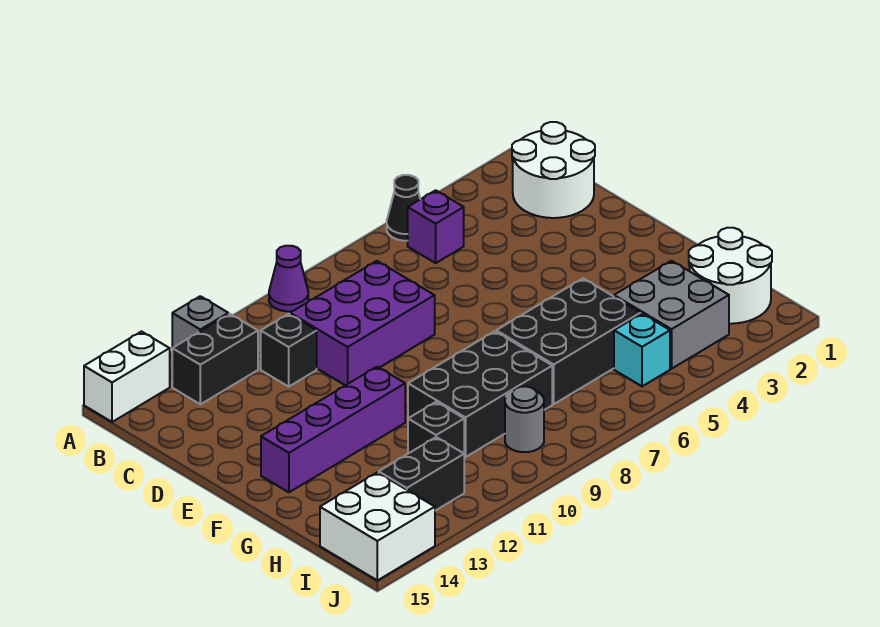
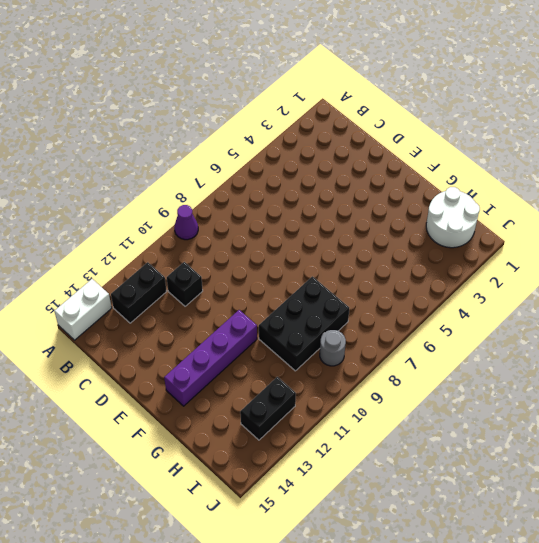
none -> black cone A5 level 1
none -> grey brick A12 level 1
none -> white round brick B1:C2 level 1

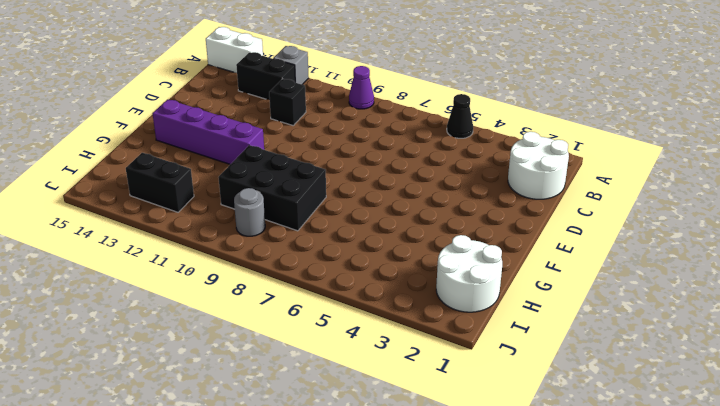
none -> purple brick B5 level 1
none -> purple brick C8:D10 level 1
none -> black brick G5:H7 level 1

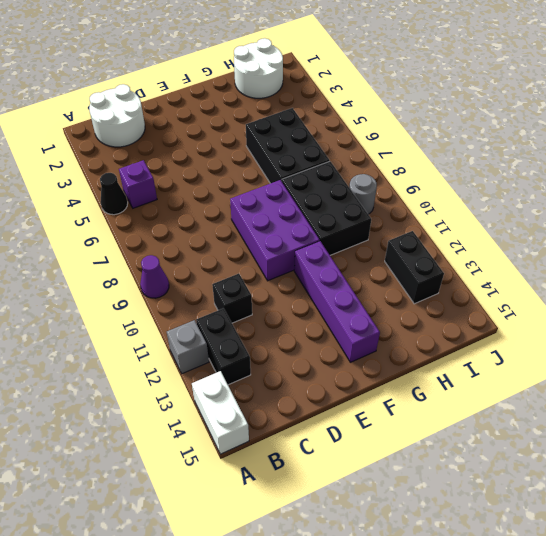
purple brick E8:F10 level 1 -> purple brick C8:D10 level 1
none -> grey brick H3:I4 level 1
none -> black brick H11 level 1
none -> cyan brick I5 level 1

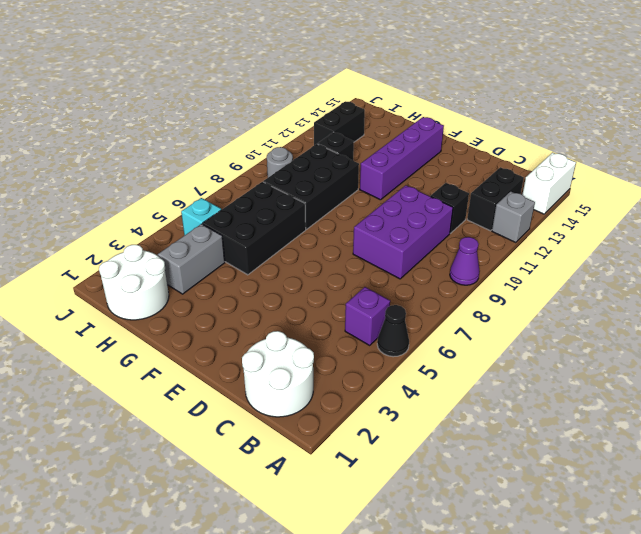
grey brick H3:H4 level 1 -> grey brick H3:I4 level 1
none -> white brick I14:J15 level 1

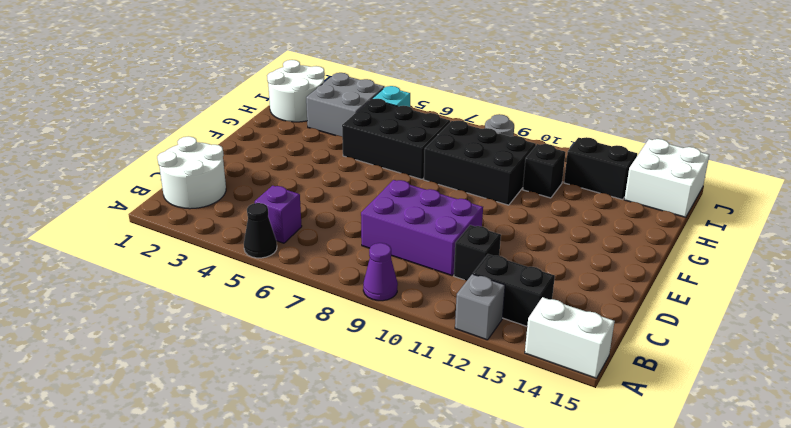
none -> purple brick F11:F14 level 1

